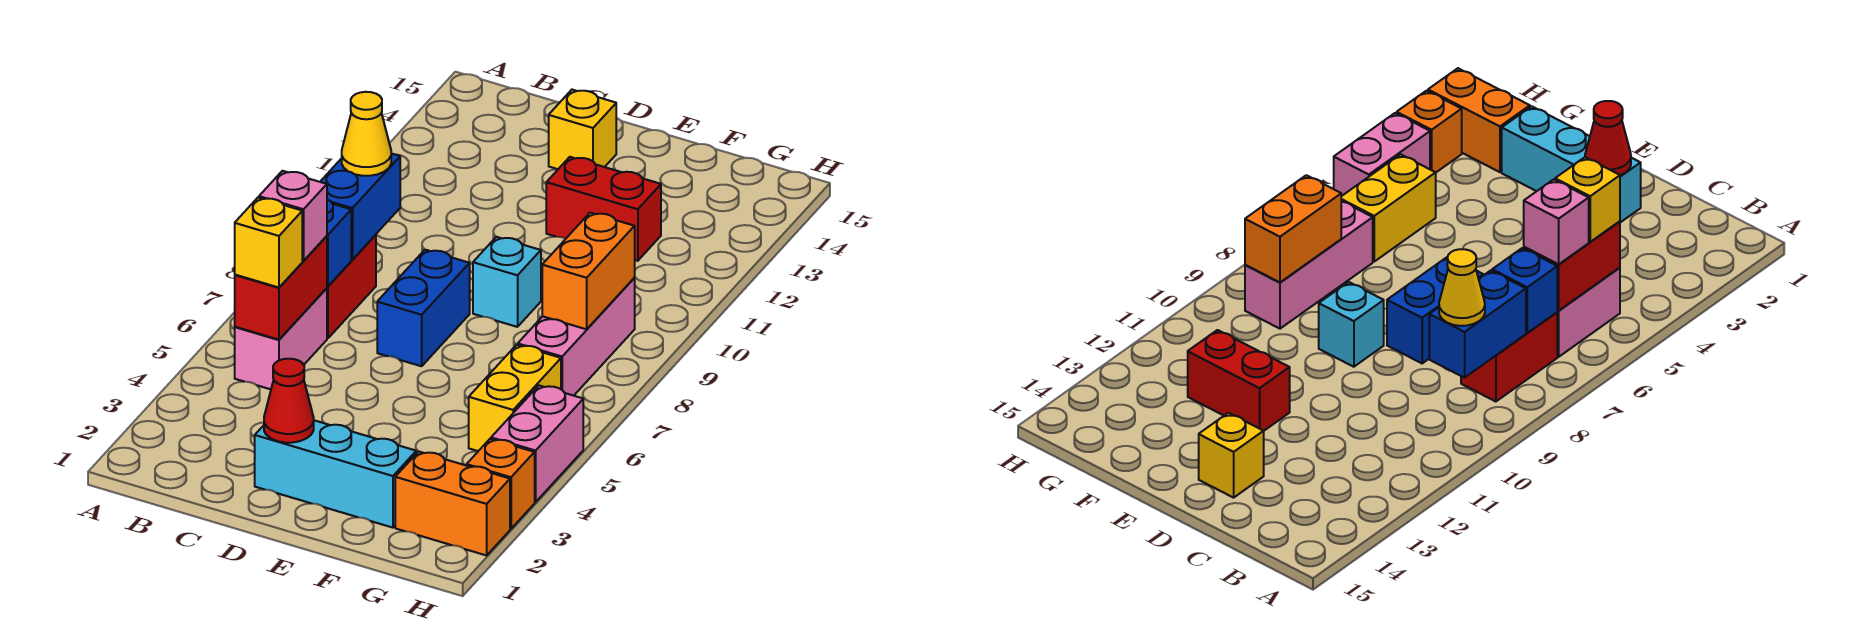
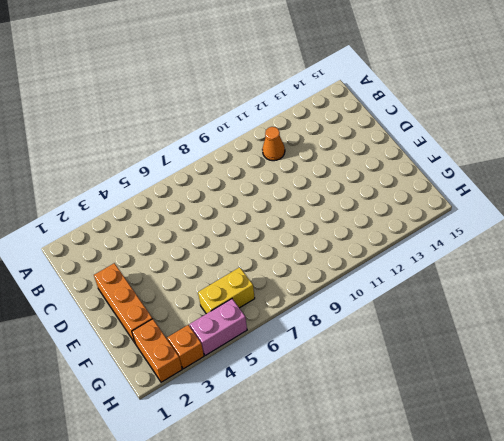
orange cone B11 level 1 -> none
orange brick D2:F2 level 1 -> cyan brick D2:F2 level 1
none -> pink brick B5:B6 level 1
none -> red brick B7:B8 level 1
none -> blue brick D7:D8 level 1

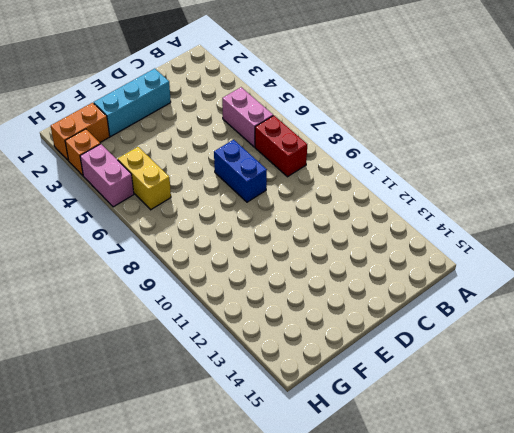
none -> yellow brick D14 level 1
none -> cyan brick E9 level 1
none -> red brick E12:F12 level 1

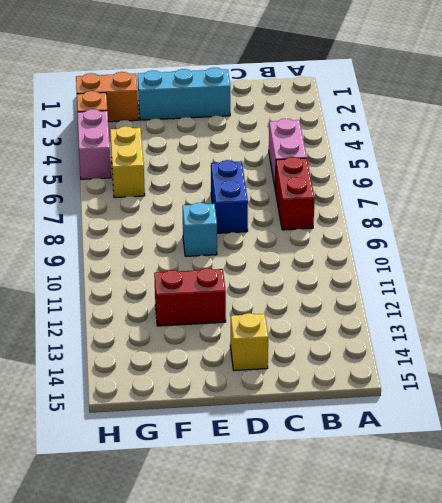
none -> pink brick G7:G9 level 1
none -> red brick B5:B6 level 2
none -> blue brick B7 level 2

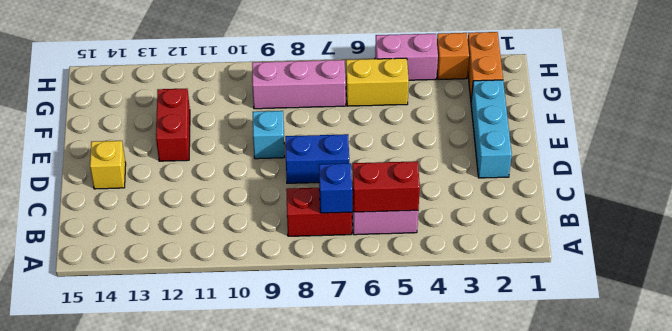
none -> blue brick B8:B9 level 2
none -> red cone D2 level 2
none -> orange brick G8:G9 level 2

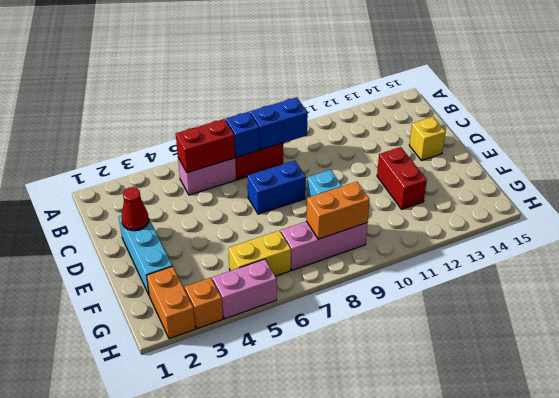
none -> yellow brick B5 level 3
none -> pink brick B6 level 3
none -> yellow cone B9 level 3

